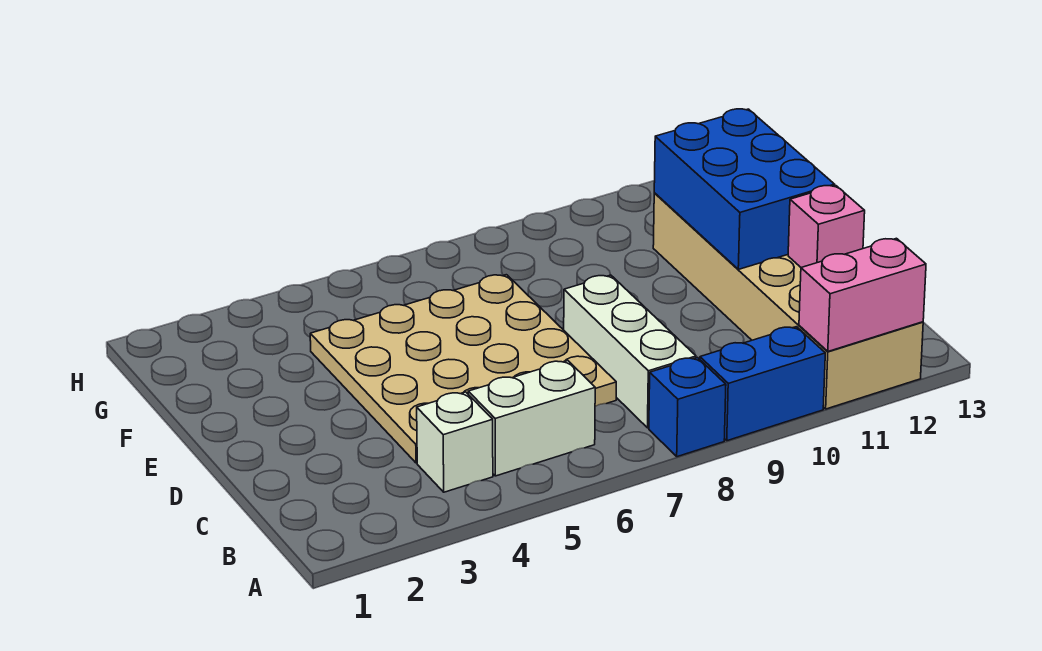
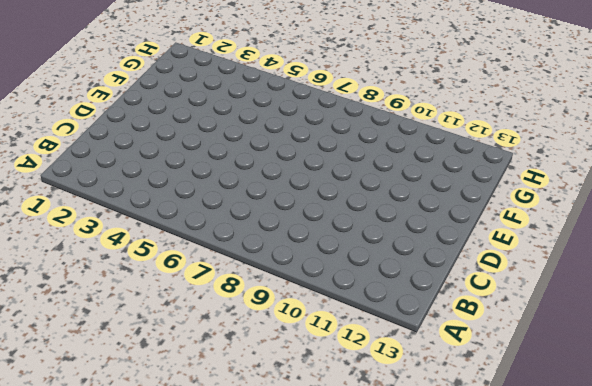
none -> blue brick A8 level 1
none -> blue brick A9:A10 level 1

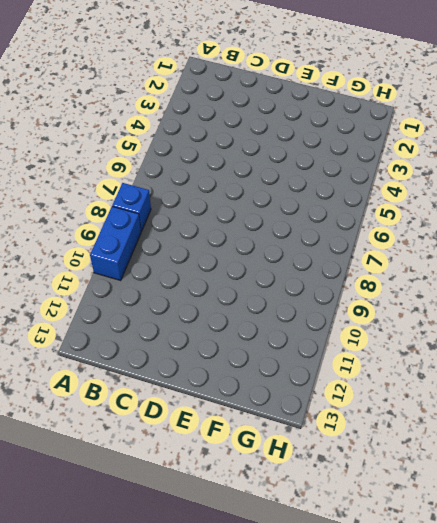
none -> tan brick A11:F12 level 1
none -> white brick B4 level 1

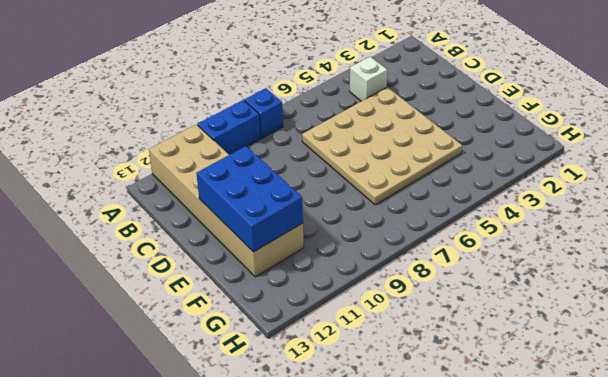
none -> white brick B5:B6 level 1
none -> white brick B8:D8 level 1

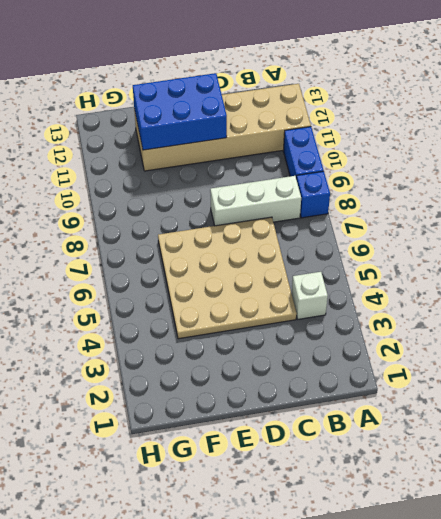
none -> white brick B5:B6 level 1
none -> pink brick A11:A12 level 2

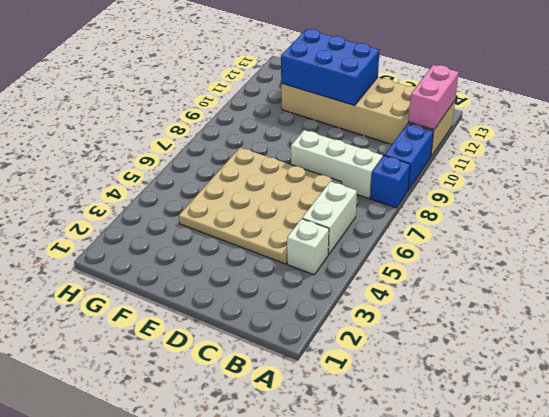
none -> pink brick C12 level 2

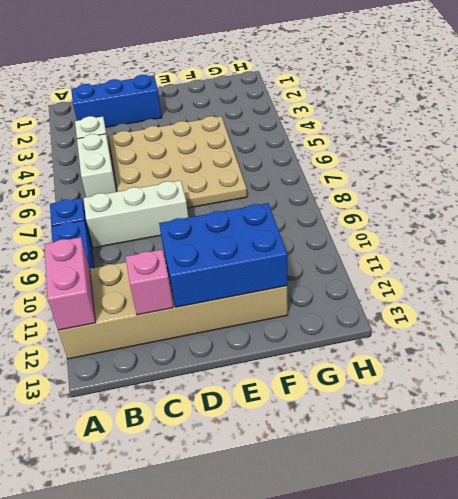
blue brick B2:D2 level 1 -> none

